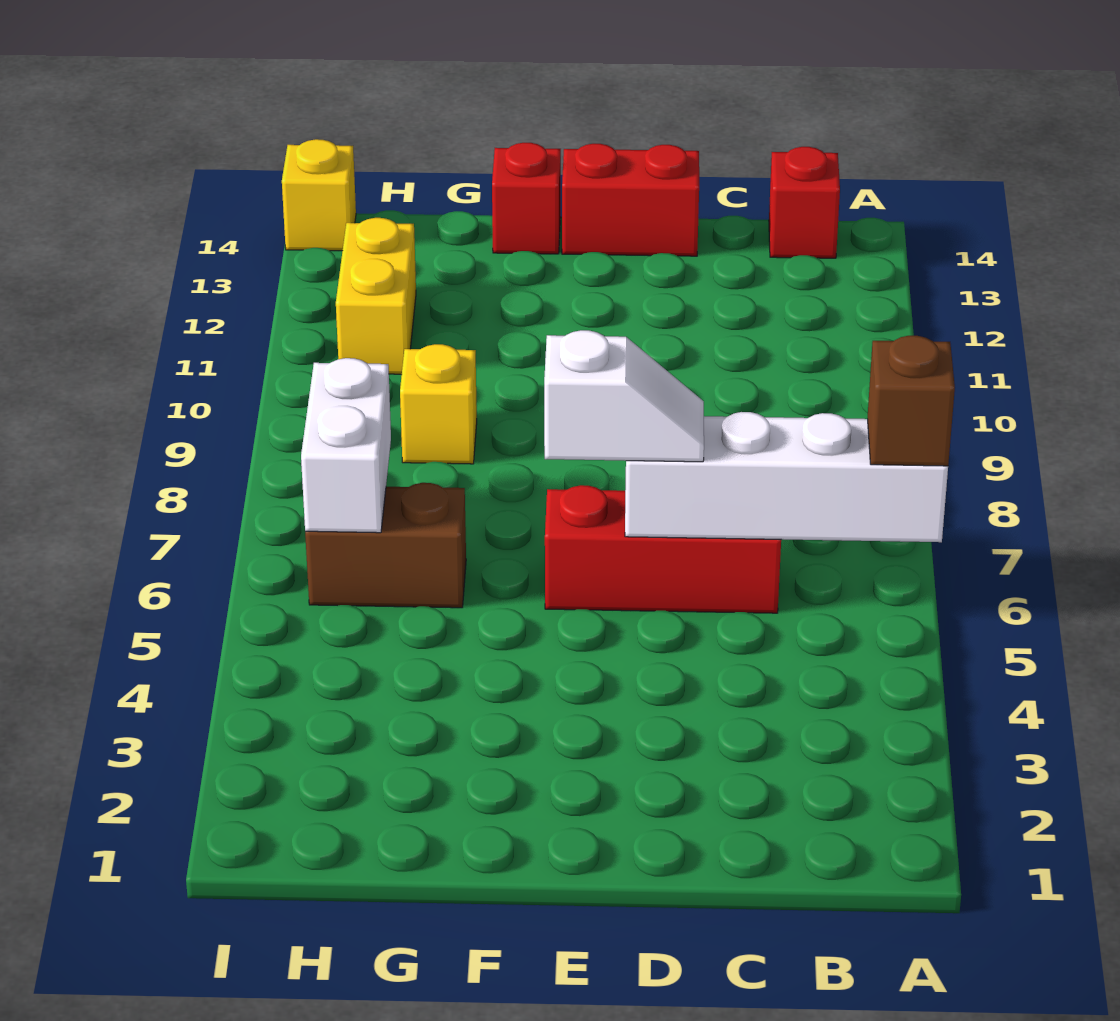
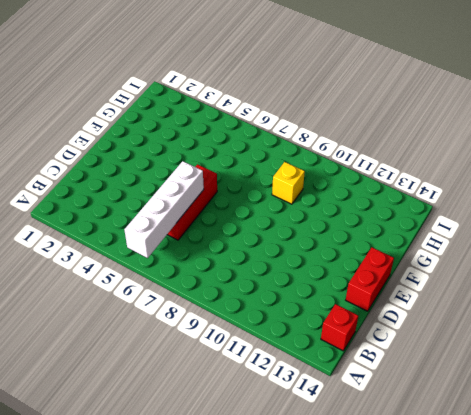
none -> red brick F14 level 1
none -> brown brick G6:H6 level 1
none -> yellow brick H11:H12 level 1

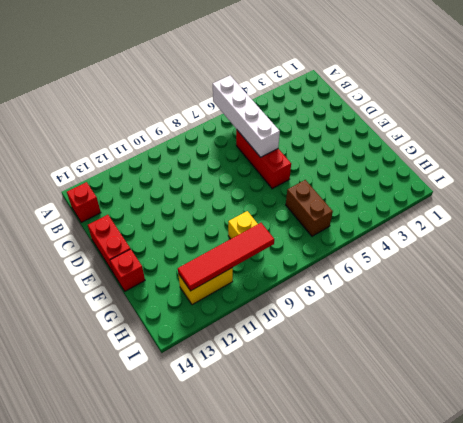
red tile H9:H12 level 2 -> none
none -> yellow brick I14 level 1
none -> white brick H6:H7 level 2
none -> brown brick A6 level 3

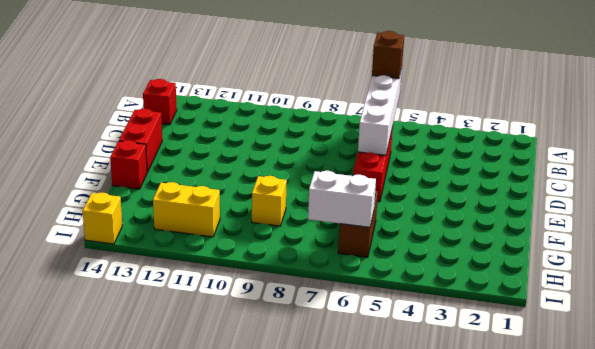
none -> white slope D6:E6 level 3 top E

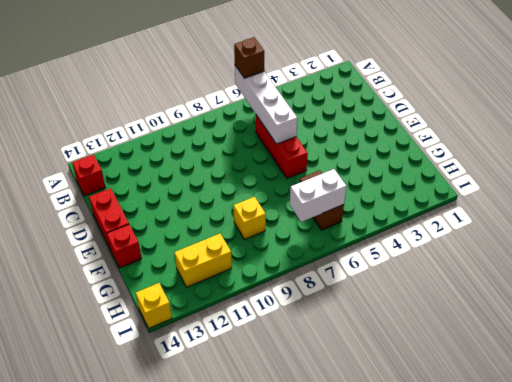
none -> white slope D6:E6 level 3 top E

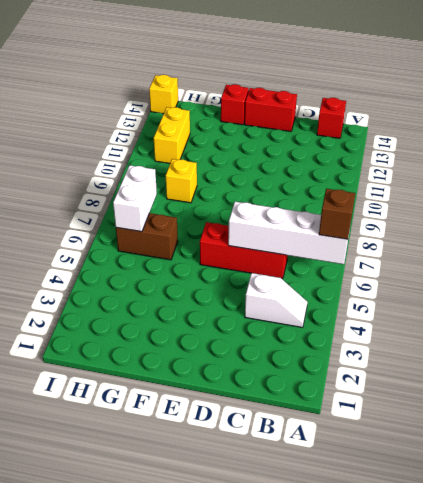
white slope B4:C4 level 1 top C -> white slope D6:E6 level 3 top E

